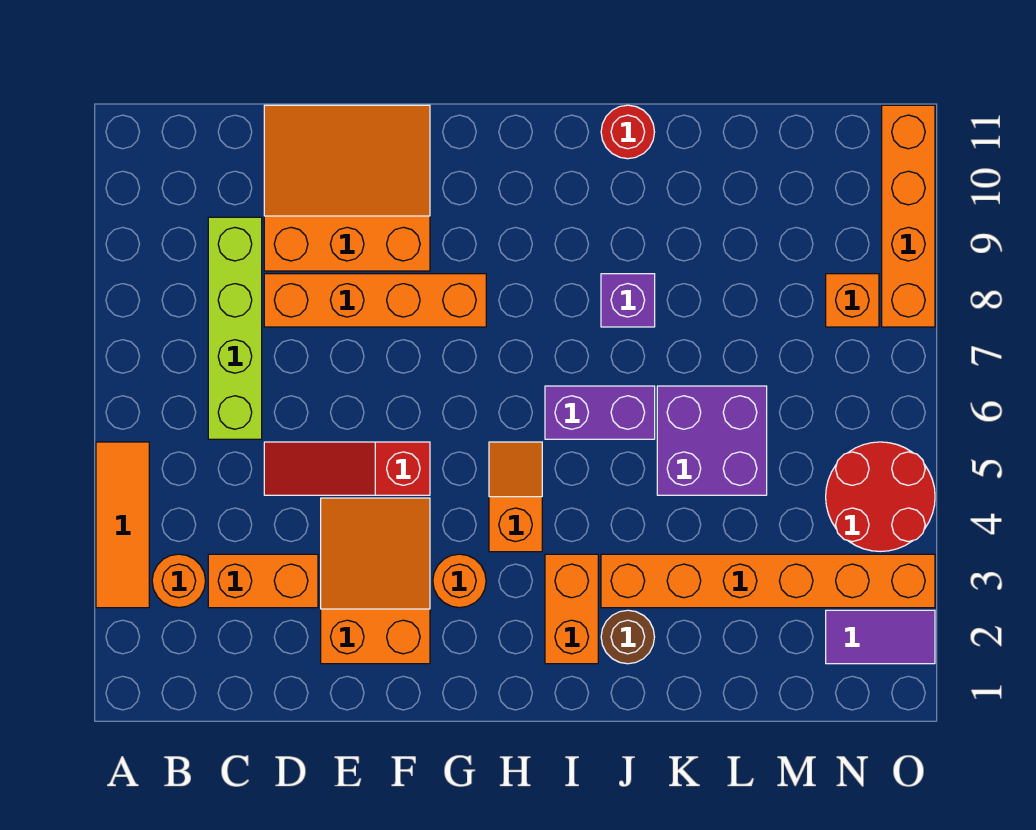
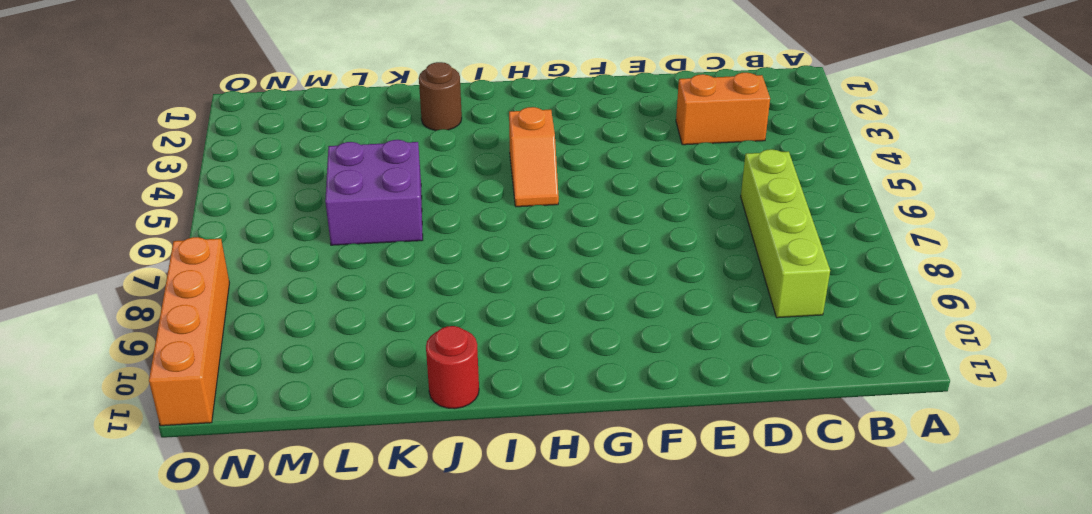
none -> orange tile A3:A5 level 1
none -> orange round brick B3 level 1
none -> red slope D5:F5 level 1 top F

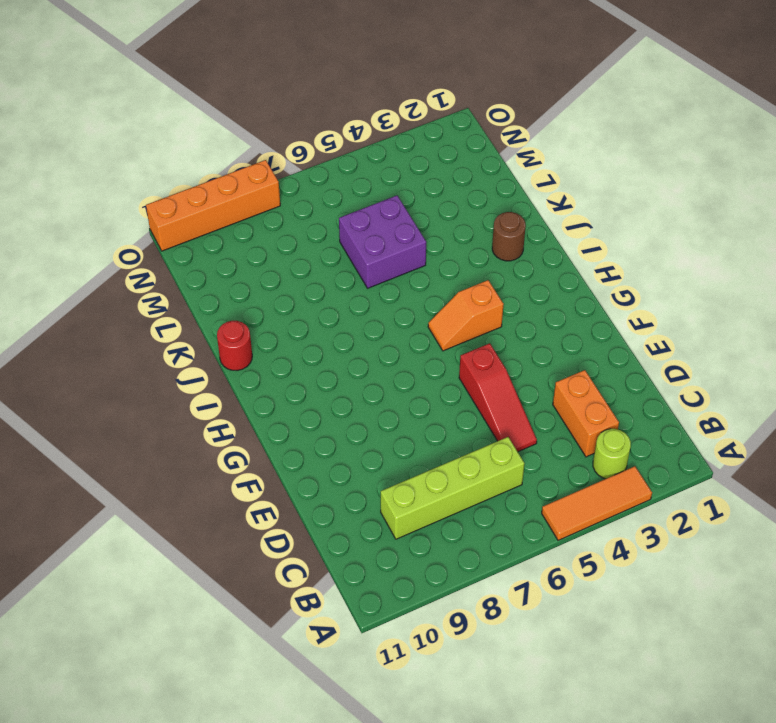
lime round brick B3 level 1 -> orange round brick B3 level 1
none -> orange brick D8:G8 level 1
none -> orange slope D9:F11 level 1 top 9
none -> orange slope E2:F4 level 1 top 2

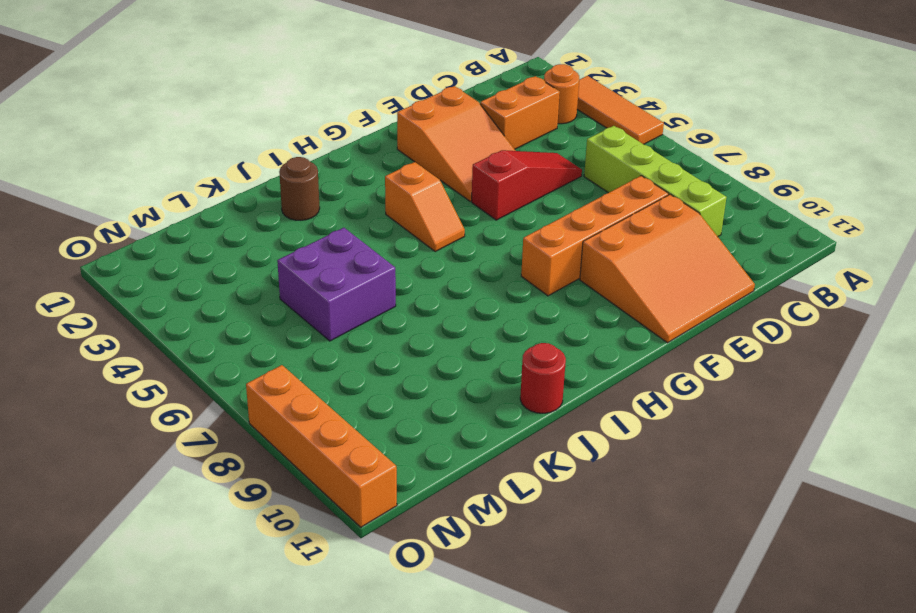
none -> orange round brick G3 level 1
none -> orange brick I2:I3 level 1
none -> purple brick I6:J6 level 1

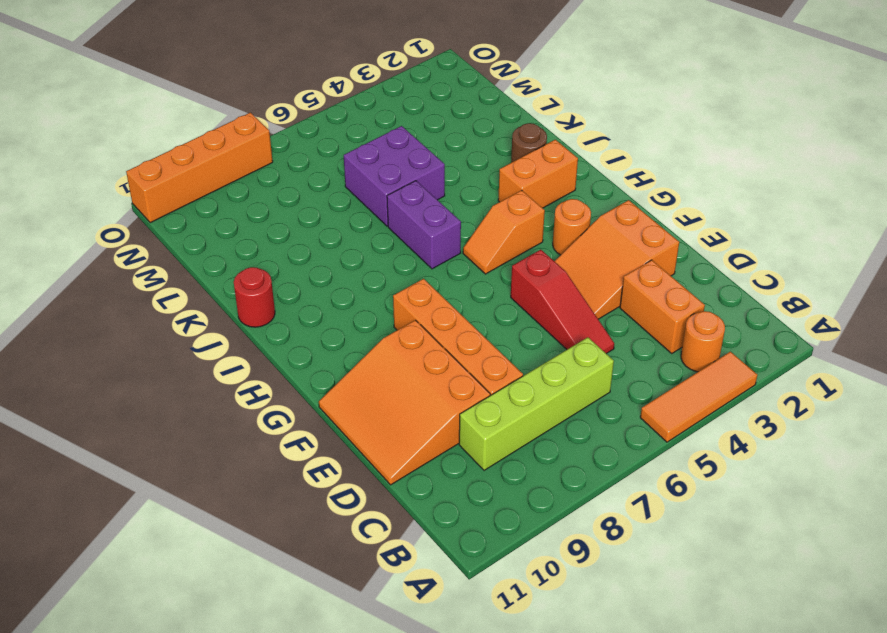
none -> orange brick J3:O3 level 1
none -> purple brick J8 level 1
none -> purple tile N2:O2 level 1

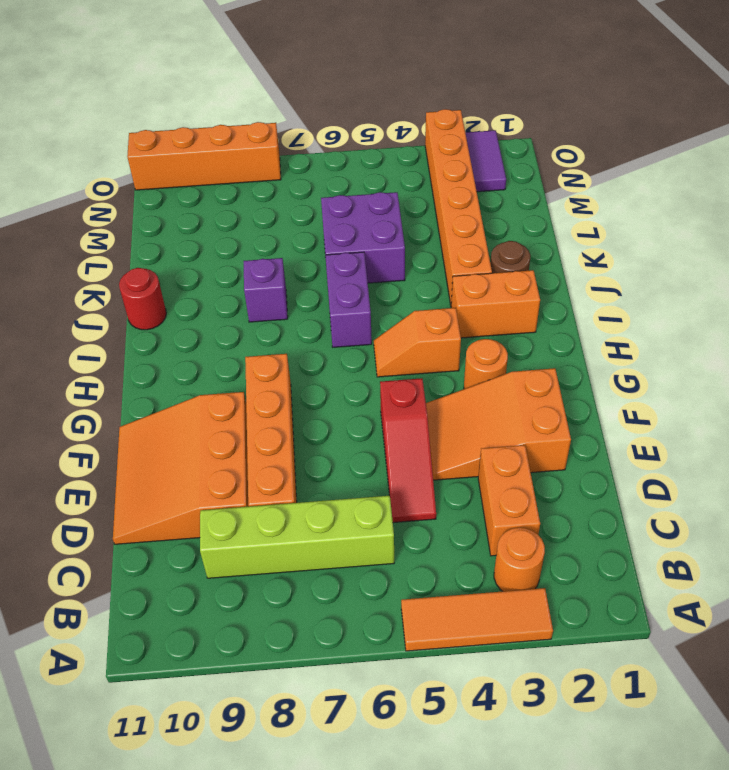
none -> red round brick N4:O5 level 1
none -> orange brick N8 level 1

